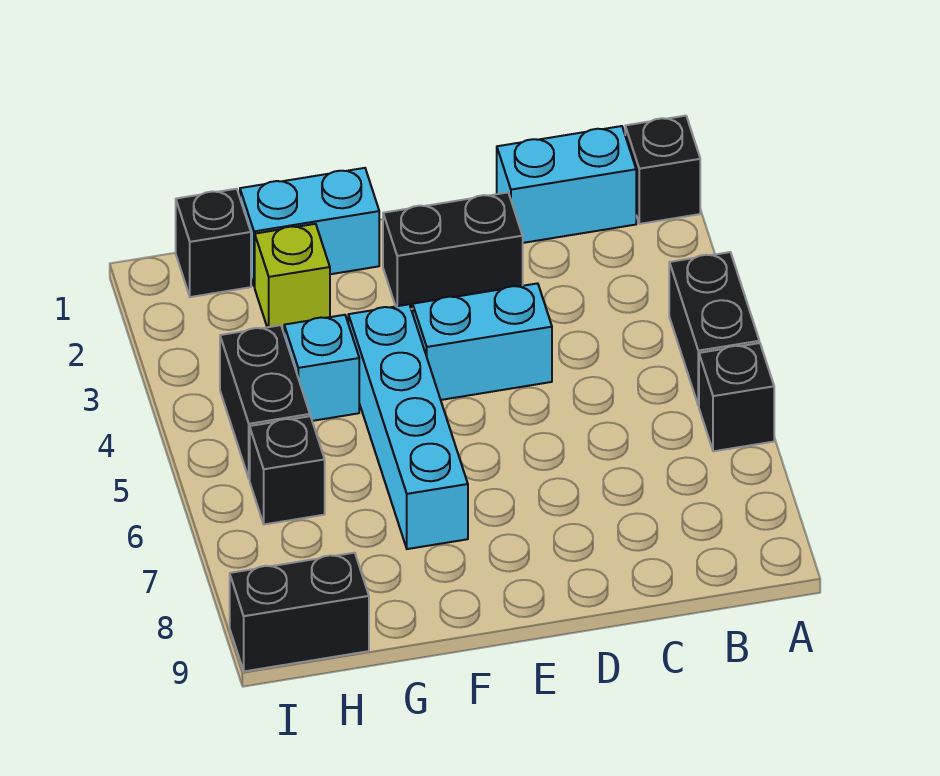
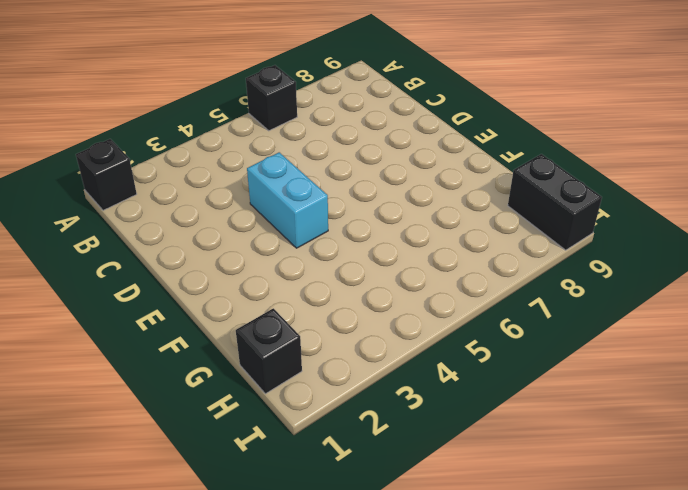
none -> black brick A4:A5 level 1
none -> cyan brick B1:C1 level 1
none -> black brick D2:E2 level 1

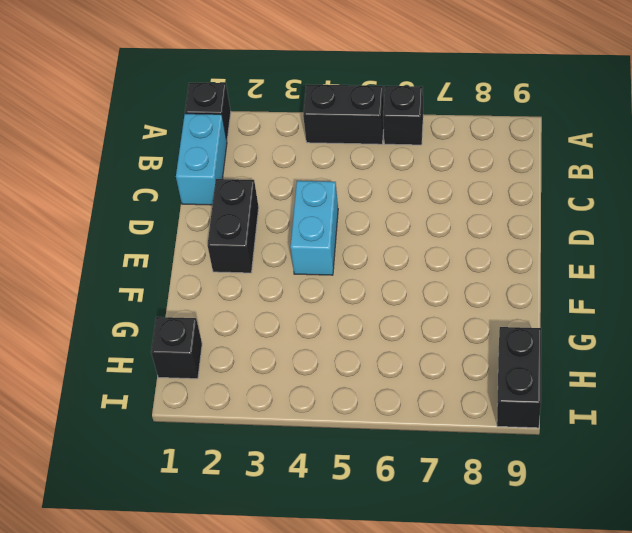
none -> cyan brick F1:G1 level 1
none -> cyan brick F4:F7 level 1
none -> lime brick G2 level 1

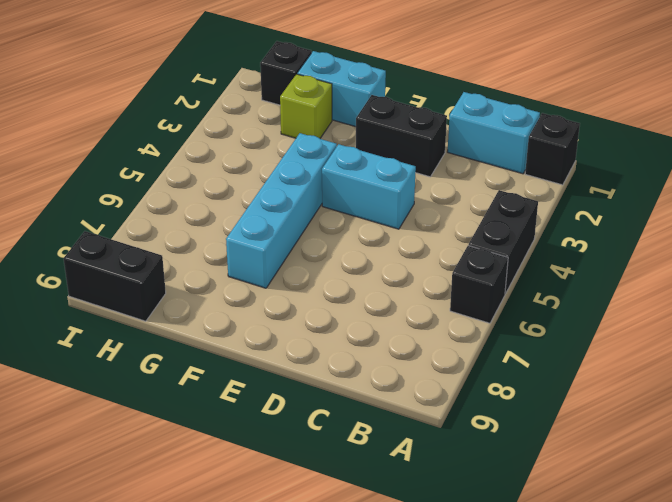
none -> cyan brick G4 level 1
none -> black brick H4:H5 level 1
none -> black brick H6 level 1

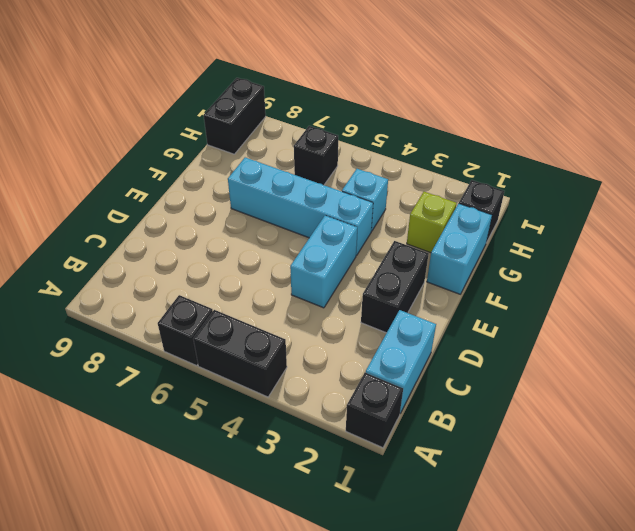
none -> black brick H4:H5 level 1

